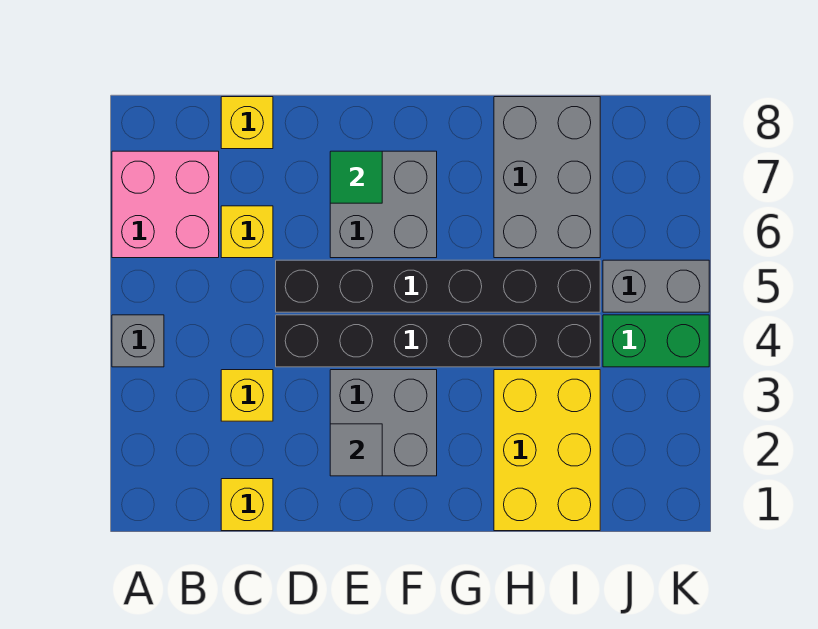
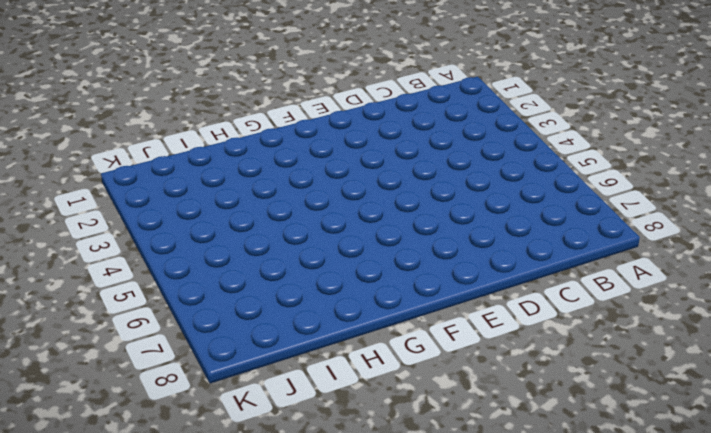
none -> grey brick A4 level 1
none -> pink brick A6:B7 level 1
none -> yellow brick C1 level 1

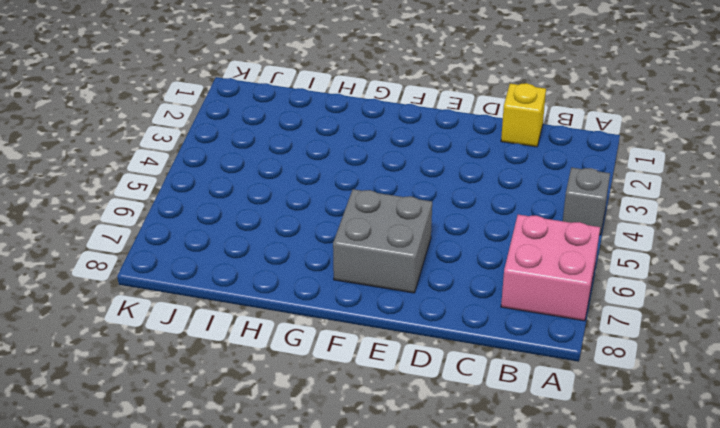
none -> yellow brick C3 level 1
none -> yellow brick C6 level 1
none -> yellow brick C8 level 1

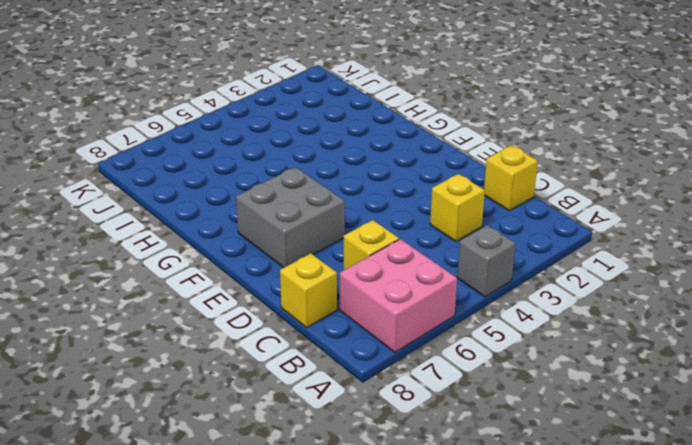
none -> black brick D4:I4 level 1
none -> black brick D5:I5 level 1
none -> grey brick E2:F3 level 1

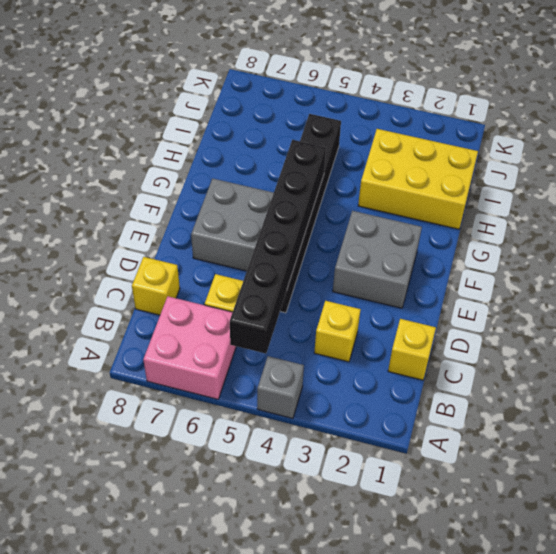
black brick B5:G5 level 2 -> black brick D4:I4 level 1
none -> grey brick H6:I8 level 1
none -> green brick J4:K4 level 1
none -> grey brick J5:K5 level 1

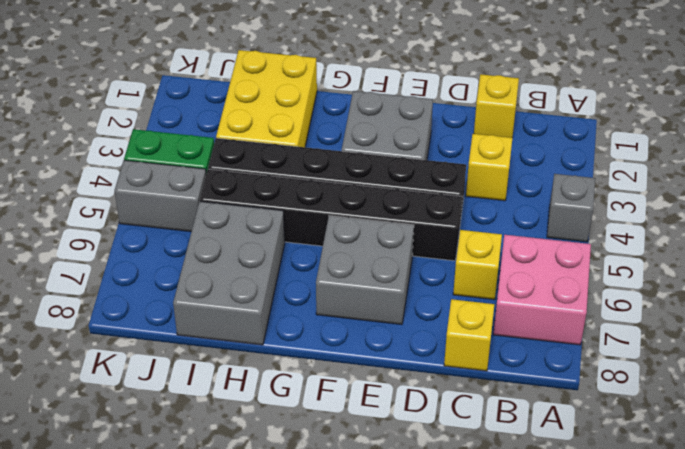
none -> grey tile E2 level 2
none -> green tile E7 level 2

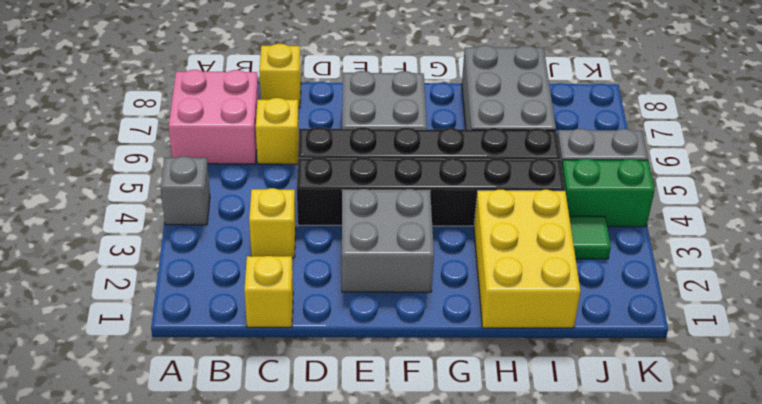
green tile J3 level 1 -> green tile E7 level 2
none -> grey tile E2 level 2

